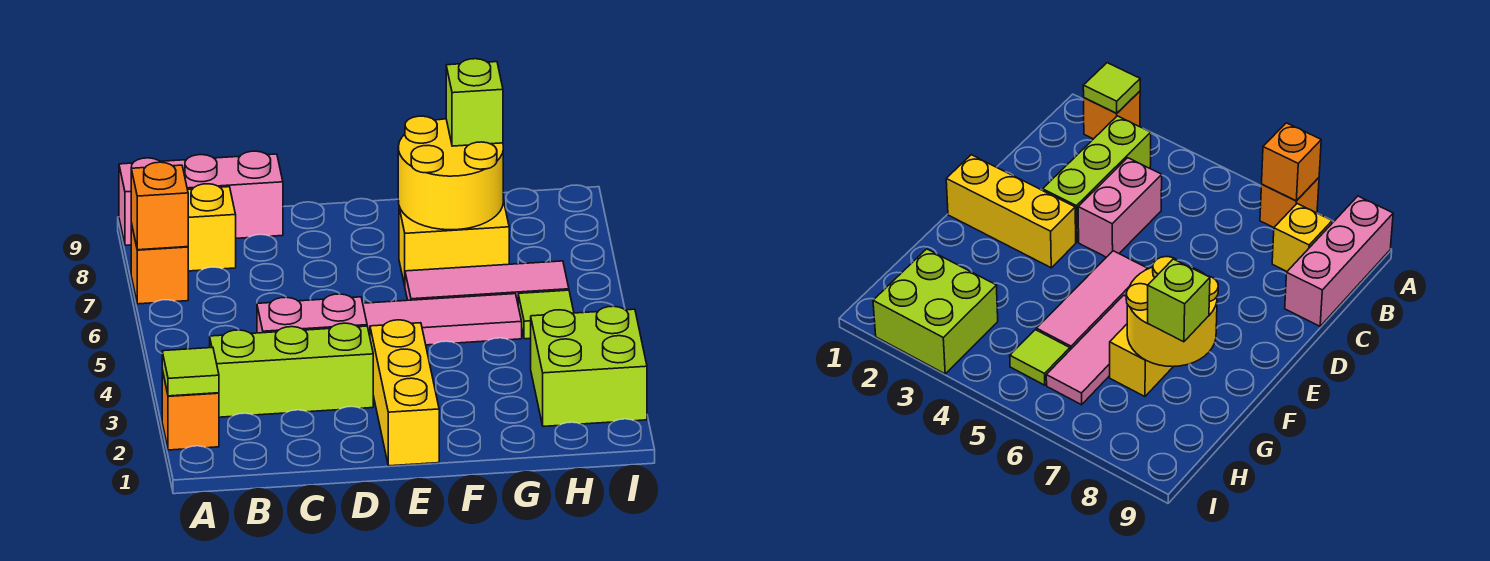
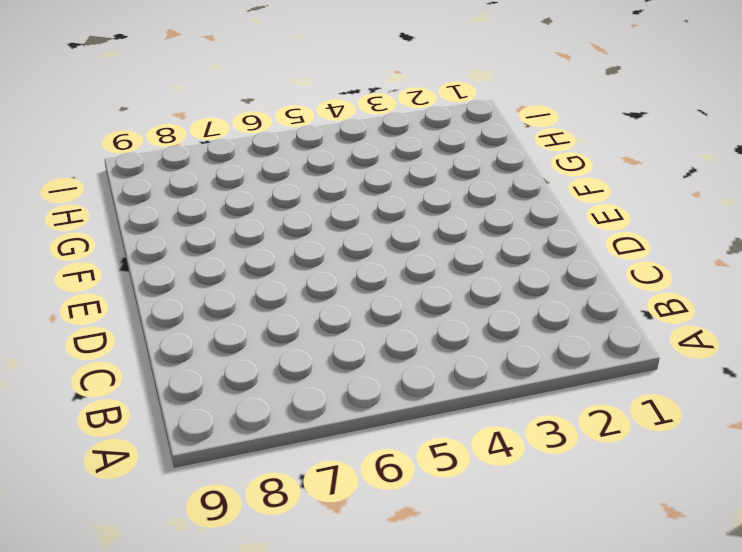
none -> orange brick A2 level 1
none -> orange brick A7 level 1
none -> pink brick A9:C9 level 1

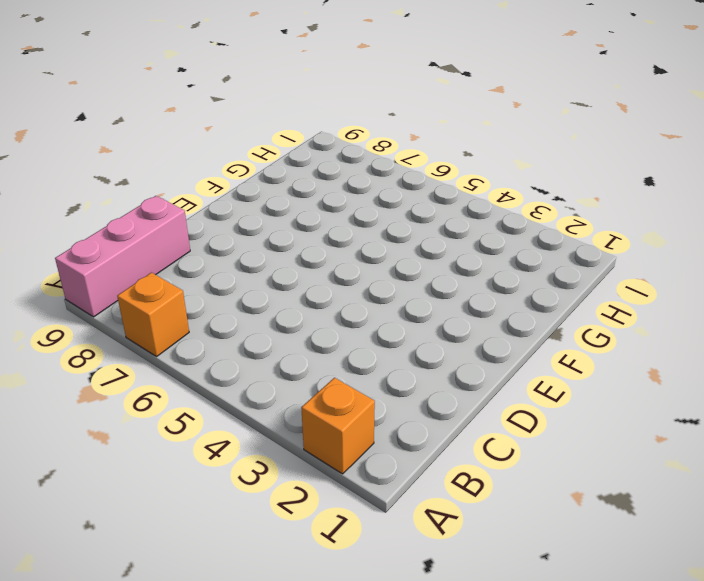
none -> lime brick B3:D3 level 1
none -> yellow brick B8 level 1
none -> pink brick C4:D4 level 1

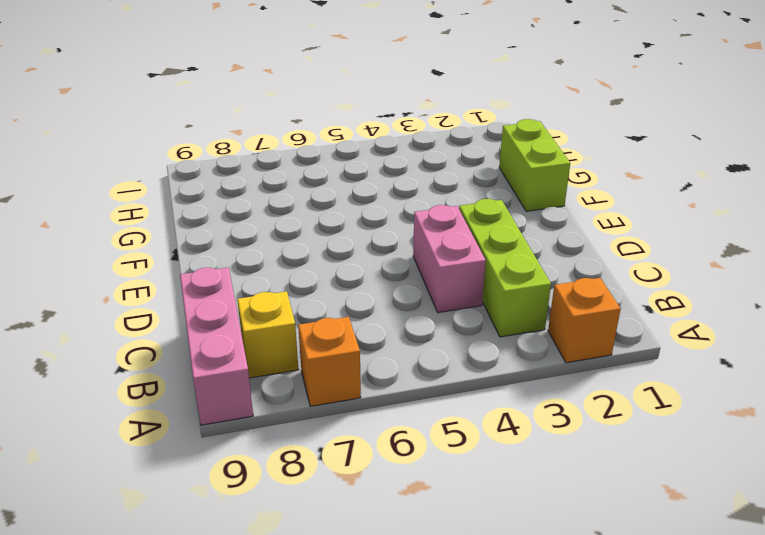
lime brick F1:G1 level 1 -> none
none -> yellow brick E1:E3 level 1
none -> pink tile E5:G5 level 1
none -> pink tile F6:H6 level 1

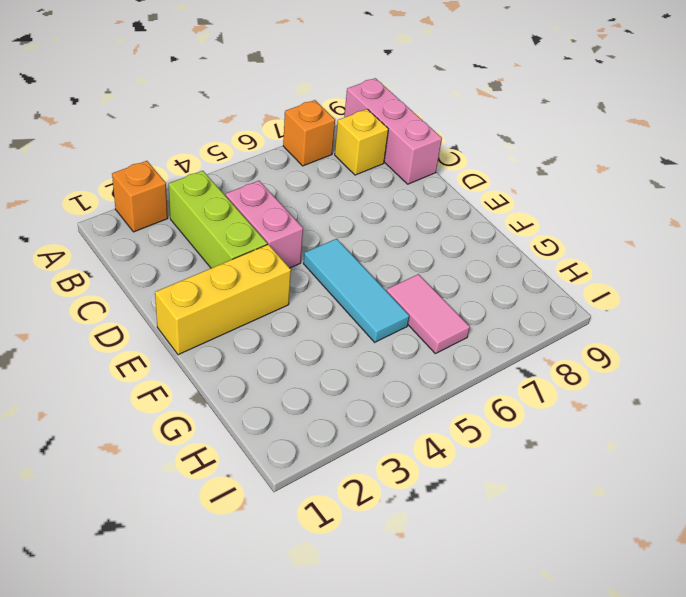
cyan tile E5:G5 level 1 -> pink tile E5:G5 level 1
pink tile G6:H6 level 1 -> pink tile F6:H6 level 1
none -> yellow brick F7:G7 level 1
none -> lime brick H2:I3 level 1
none -> lime tile H5 level 1

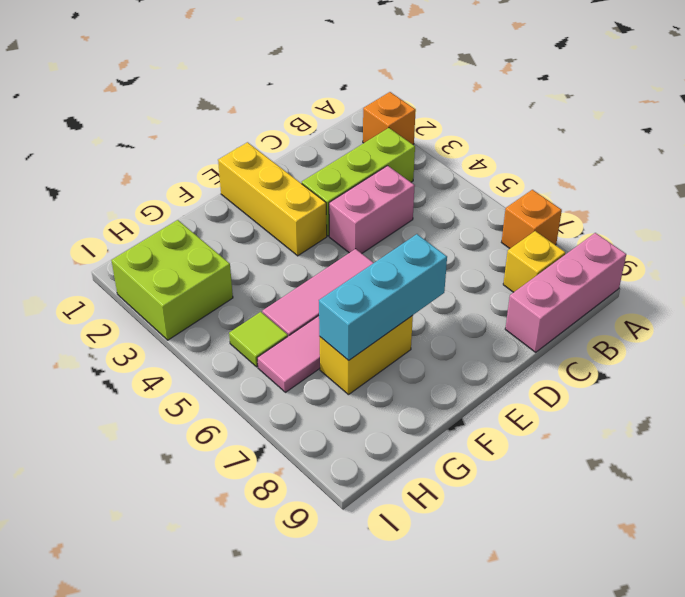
cyan brick E7:G7 level 2 -> yellow round brick F7:G8 level 2
none -> lime tile A2 level 2
none -> orange brick A7 level 2
none -> lime brick G8 level 3

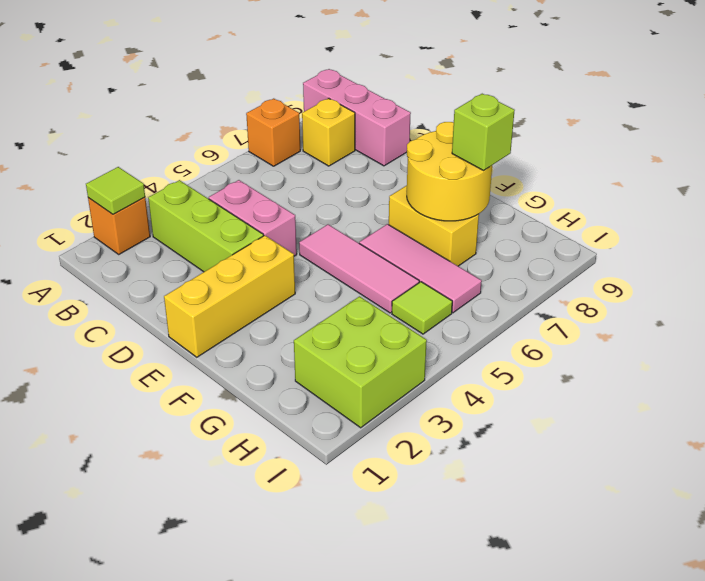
none -> orange brick A7 level 2

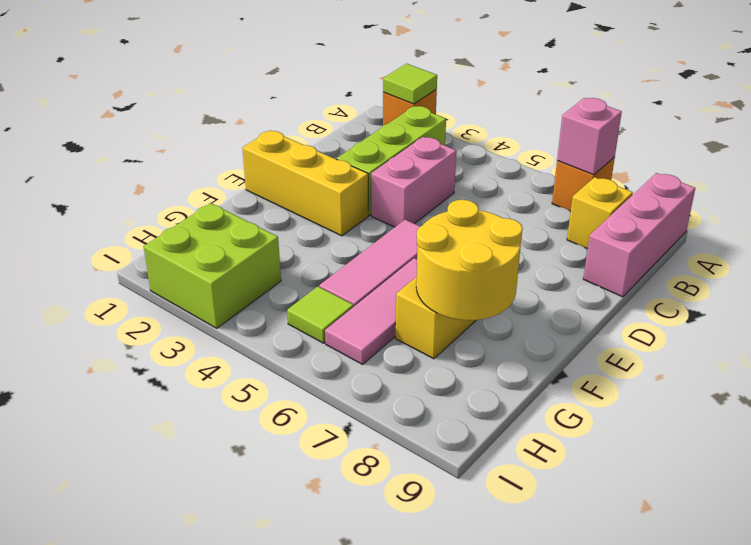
pink brick A7 level 2 -> orange brick A7 level 2
none -> lime brick G8 level 3

